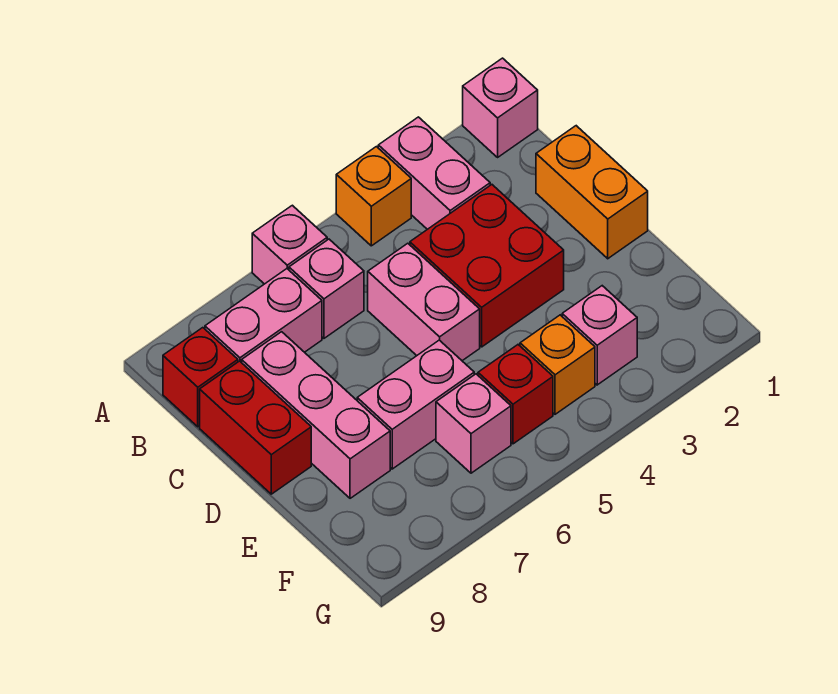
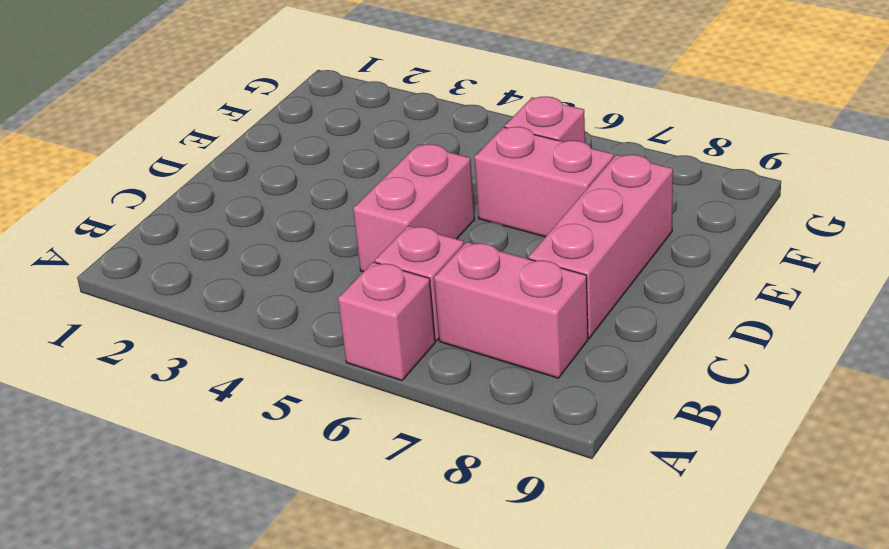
none -> pink brick A1 level 1
none -> pink brick A3:B3 level 1
none -> orange brick A4 level 1

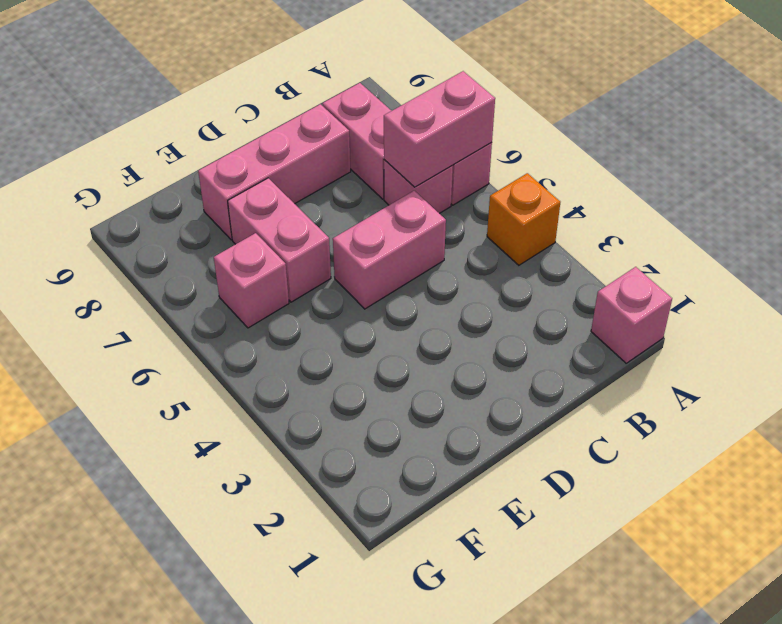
pink brick A6:B6 level 2 -> pink brick A3:B3 level 1
none -> red brick B9 level 1
none -> orange brick C1:D1 level 1
none -> red brick C3:D4 level 1

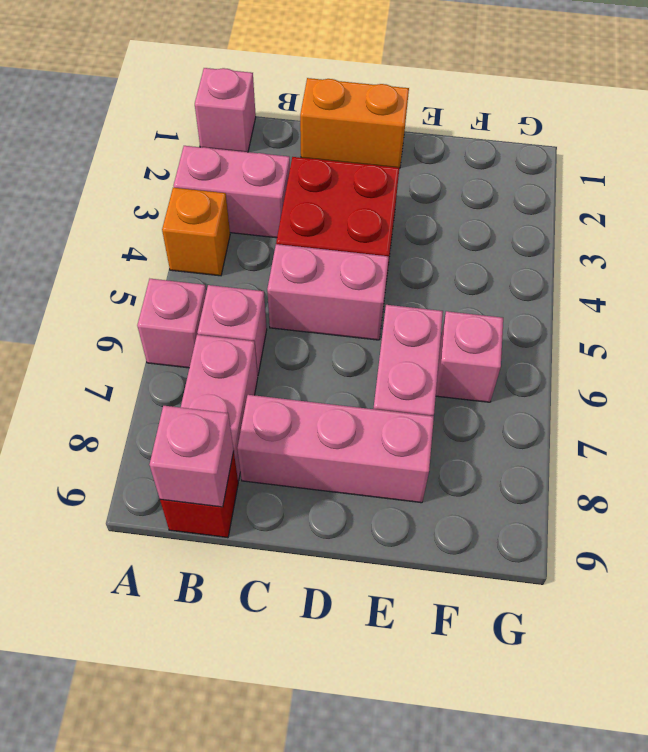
pink brick B9 level 2 -> pink brick F3 level 1
none -> red brick C9:D9 level 1
none -> orange brick F4 level 1
none -> red brick F5 level 1

